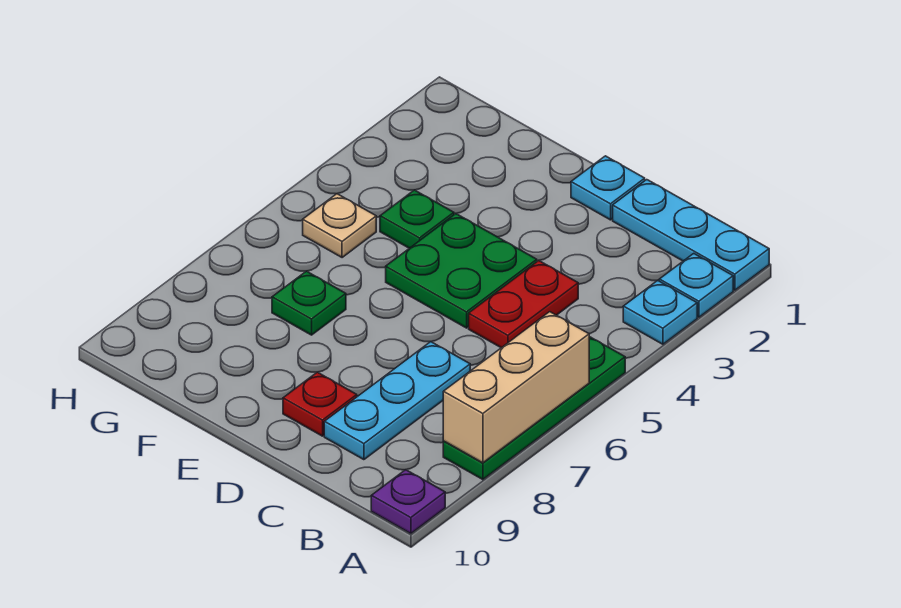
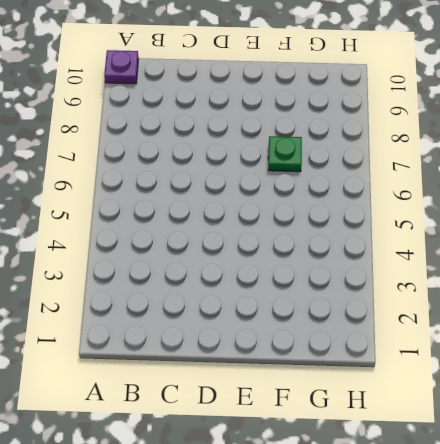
none -> cyan plate A1:C1 level 1
none -> cyan plate A2 level 1
none -> cyan plate A3 level 1

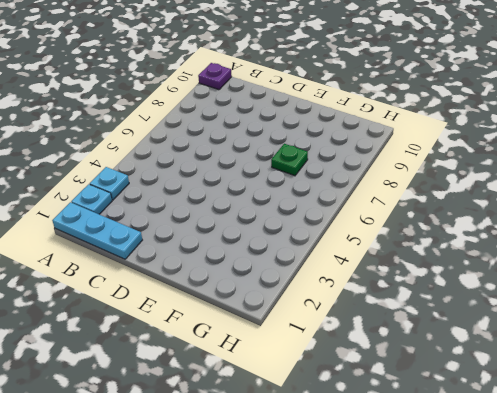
none -> green plate A5:A8 level 1
none -> red plate C4:C5 level 1
none -> cyan plate C7:C9 level 1

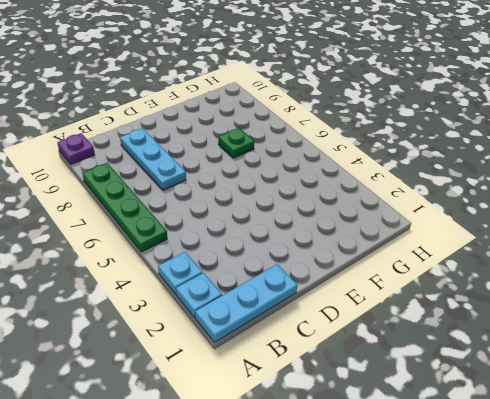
none -> red plate C4:C5 level 1
none -> cyan plate D1 level 1
none -> green plate D4:E5 level 1

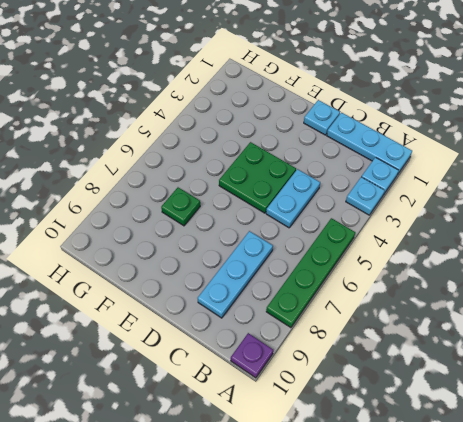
cyan plate C4:C5 level 1 -> red plate C4:C5 level 1
none -> red plate D9 level 1
none -> green plate F4 level 1
none -> tan plate G5 level 1

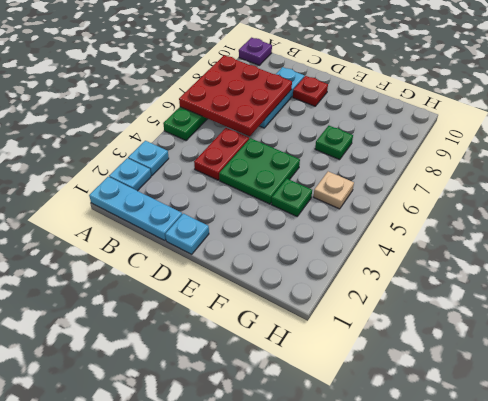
red plate A6:C8 level 2 -> tan brick A6:A8 level 2

